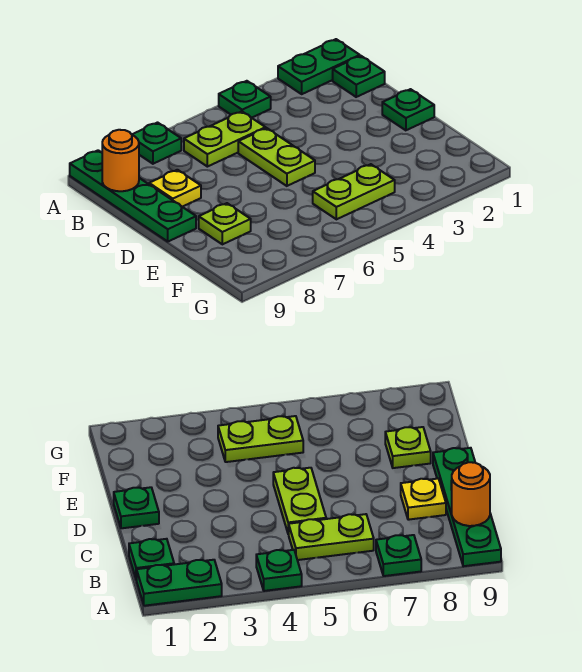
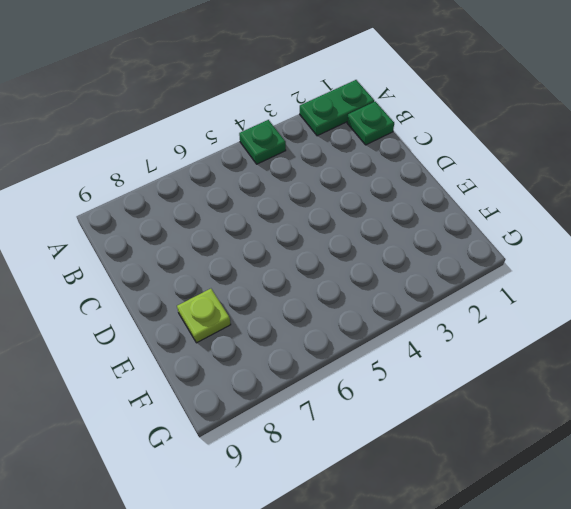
none -> green plate A7 level 1
none -> green plate A9:D9 level 1
none -> lime plate B5:B6 level 1

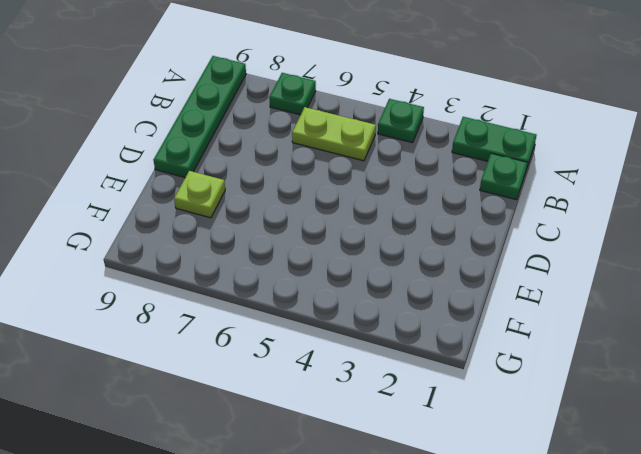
none -> lime plate C5:D5 level 1
none -> yellow plate C8 level 1
none -> green plate D1 level 1

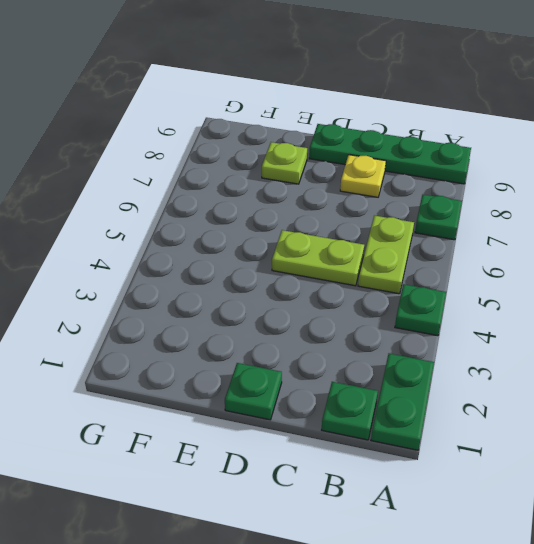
none -> lime plate F4:F5 level 1
none -> orange round brick B9 level 2

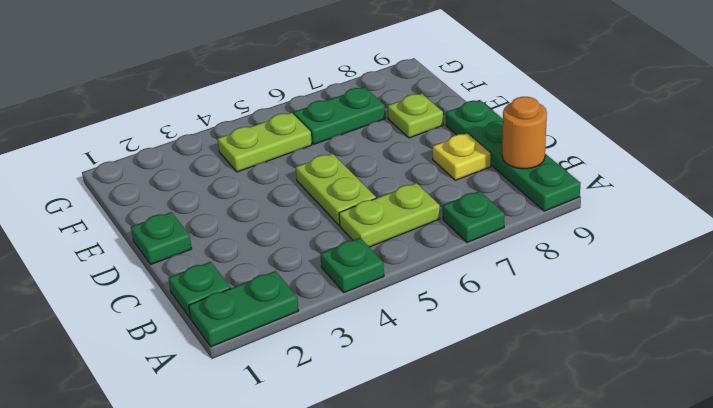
green plate F6:F7 level 1 -> none

